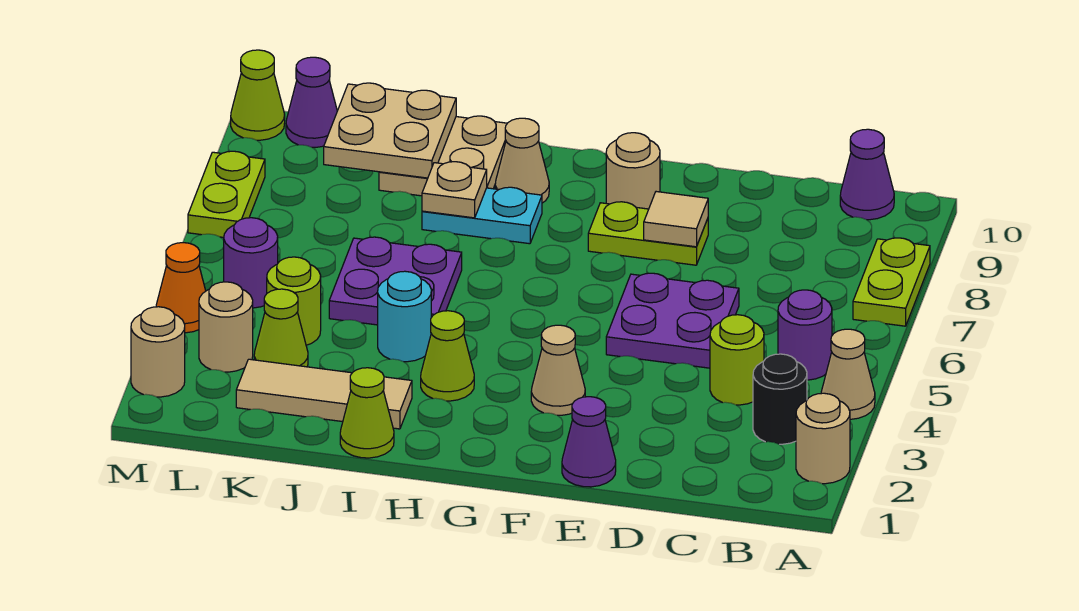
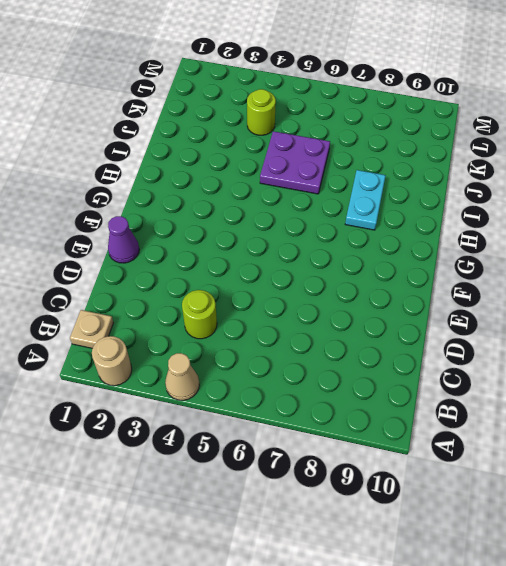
tan plate B1 level 1 -> tan plate I8 level 2
none -> lime plate A7:A8 level 1
none -> black round brick B3 level 1
none -> purple round brick B5 level 1
none -> purple cone B10 level 1

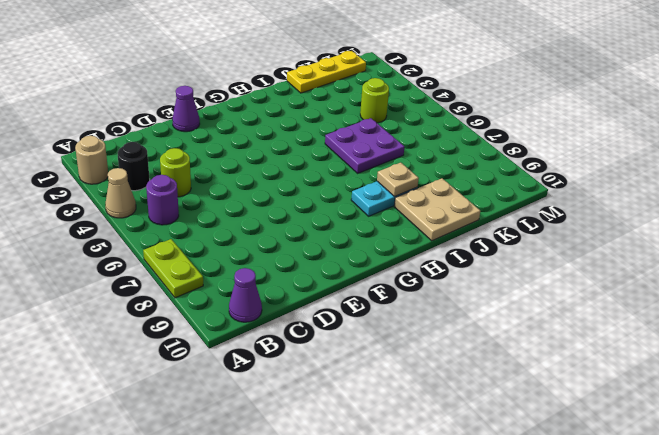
yellow plate J1:L1 level 1 -> none
none -> purple plate D5:E6 level 1
none -> lime plate E8:F8 level 1
none -> tan cone F3 level 1
none -> tan round brick F9 level 1

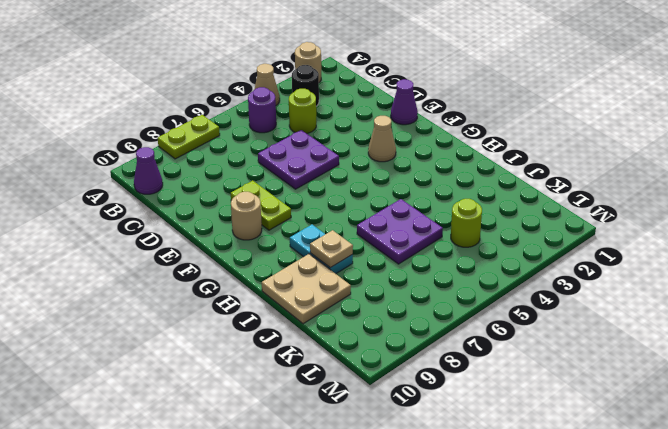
none -> lime cone H3 level 1
none -> tan cone H9 level 1
none -> lime cone I1 level 1
none -> tan tile I2:K2 level 1

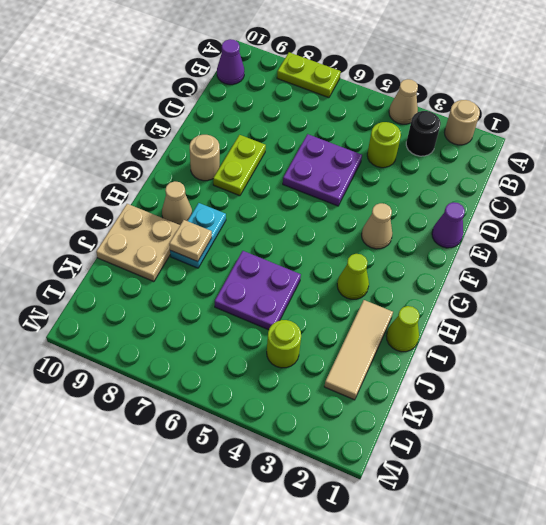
none -> purple round brick B5 level 1
none -> cyan round brick I4 level 1
none -> lime cone K3 level 1
none -> tan round brick L3 level 1

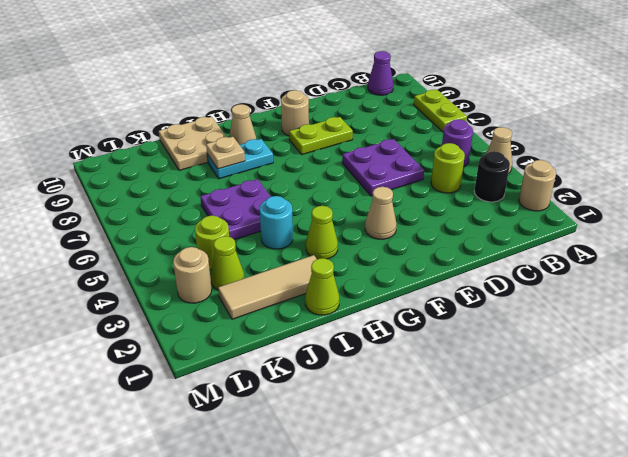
none -> purple cone E1 level 1
none -> purple round brick L5 level 1
none -> purple cone L10 level 1
none -> tan round brick M2 level 1

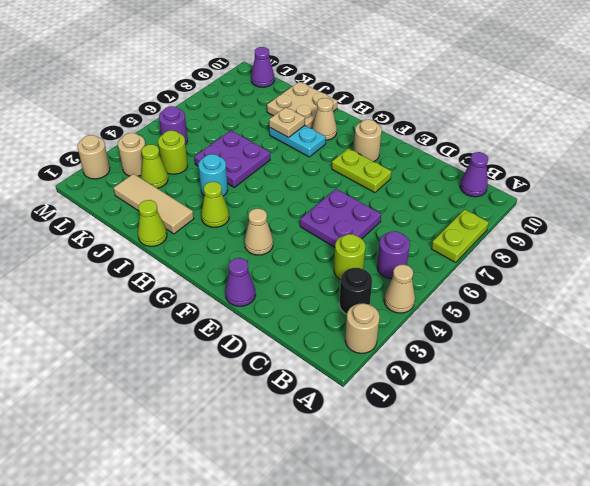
none -> orange cone M4 level 1
none -> lime plate M7:M8 level 1
none -> lime cone M10 level 1
none -> tan tile E8 level 2

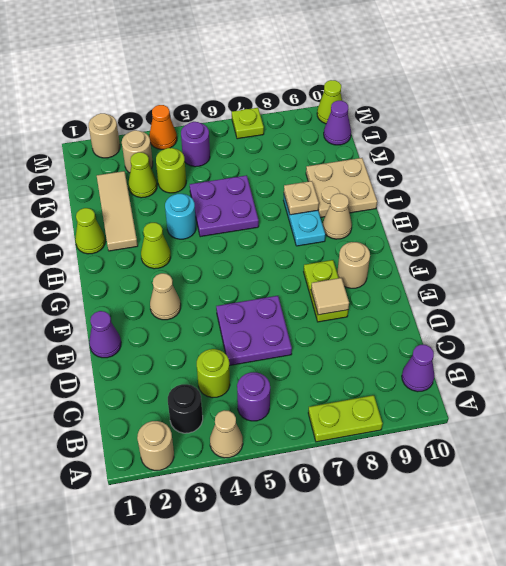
lime plate M7 level 1 -> lime plate M7:M8 level 1
none -> tan plate J9:K10 level 2

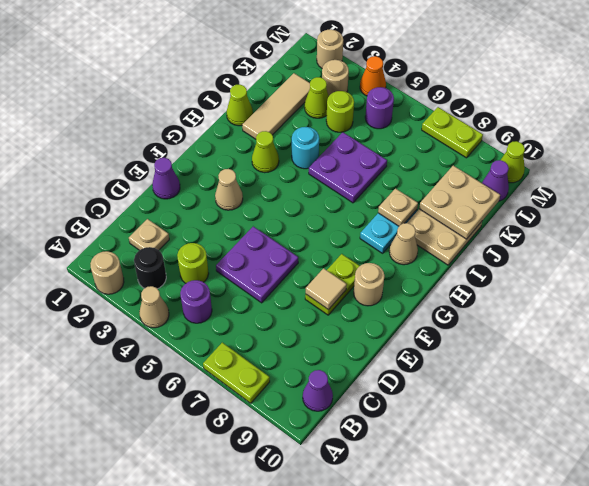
tan plate C2 level 1 -> none

